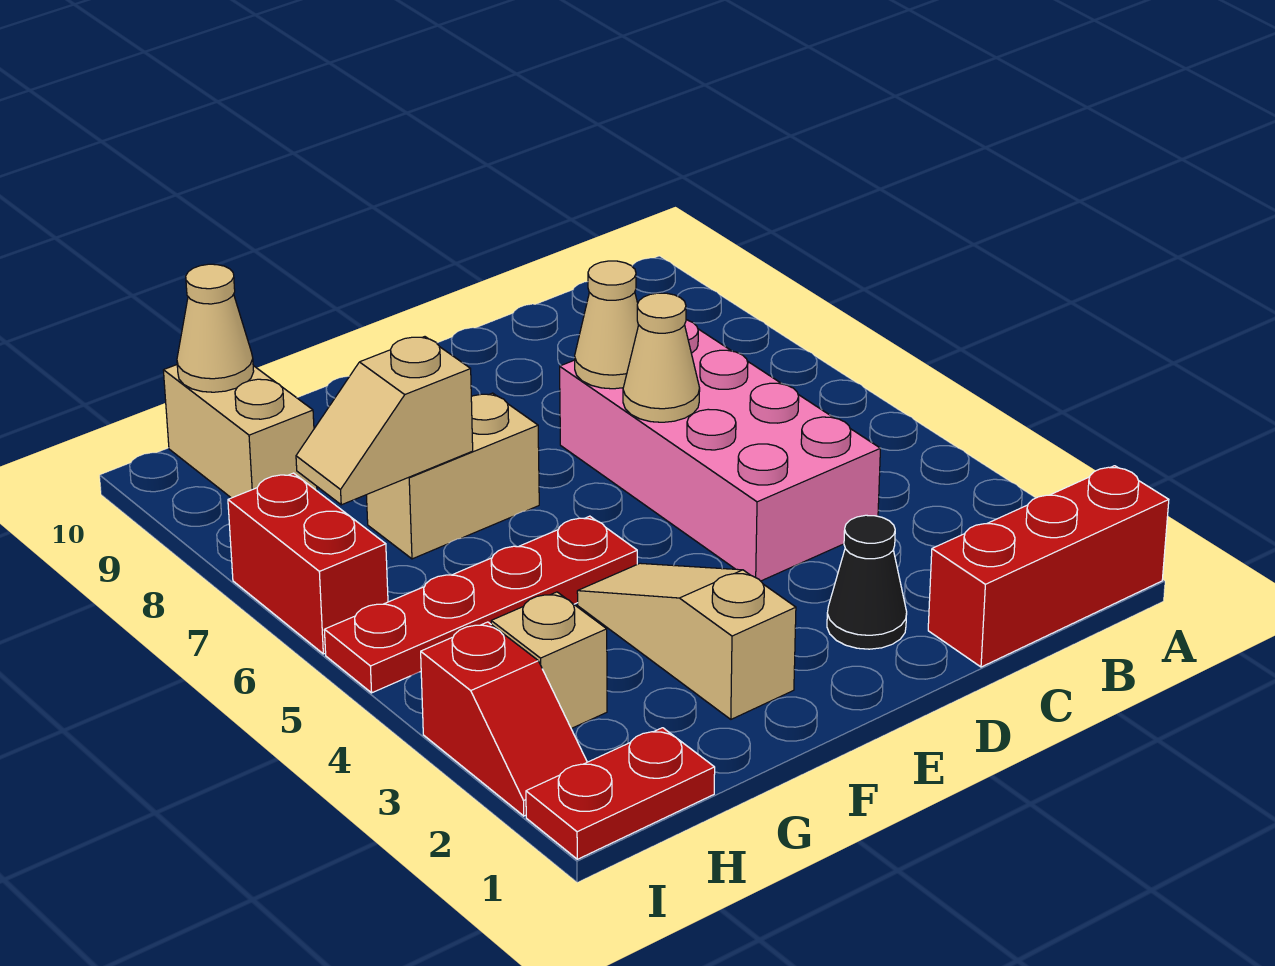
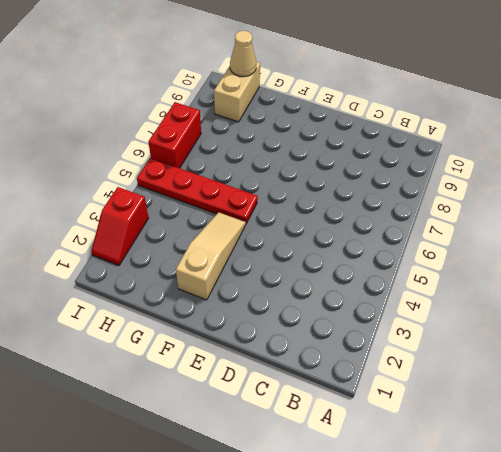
none -> red brick A1:C1 level 1
none -> pink brick C4:D7 level 1
none -> black cone D2 level 1

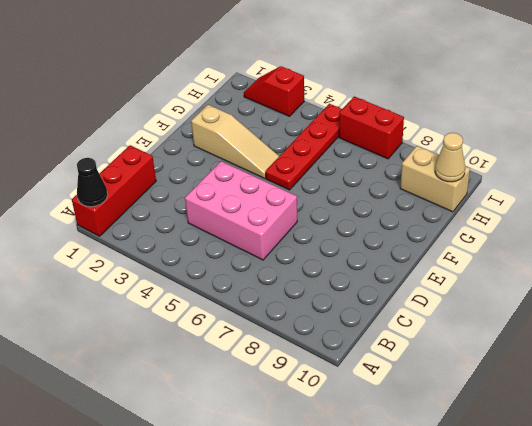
black cone A1 level 2 -> black cone D2 level 1
pink brick C4:D6 level 1 -> pink brick C4:D7 level 1
none -> tan brick F7:G7 level 1
none -> red plate H1:I1 level 1
none -> tan brick H3 level 1

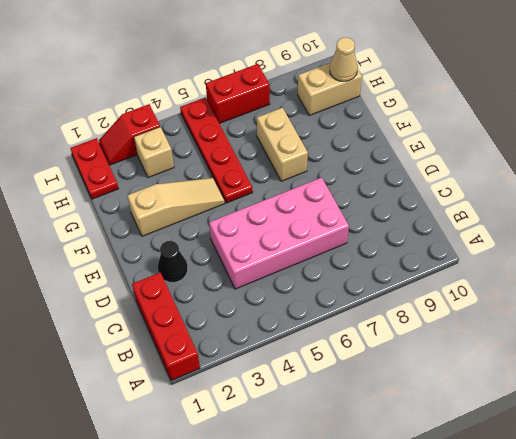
none -> tan cone D6 level 2
none -> tan cone D7 level 2
none -> tan slope G7:H7 level 2 top G

